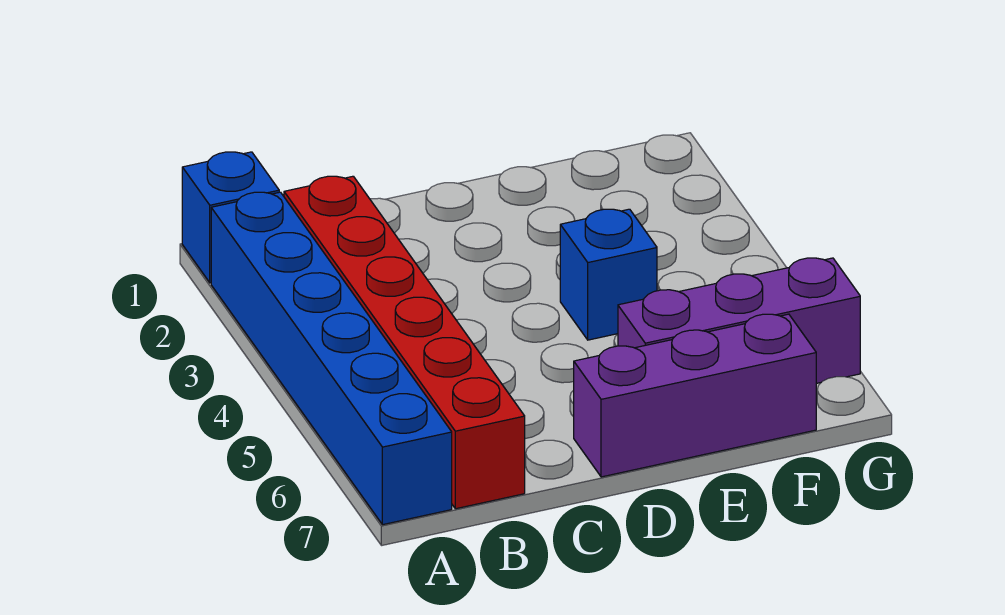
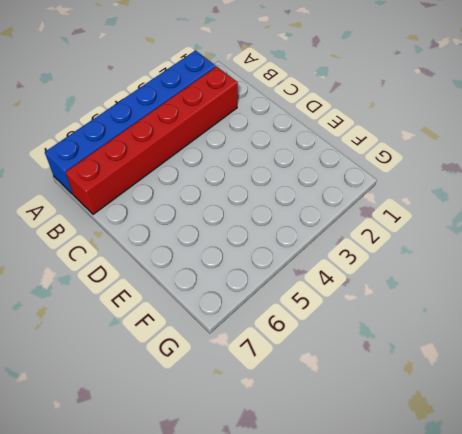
none -> blue brick A1 level 1
none -> purple brick D7:F7 level 1

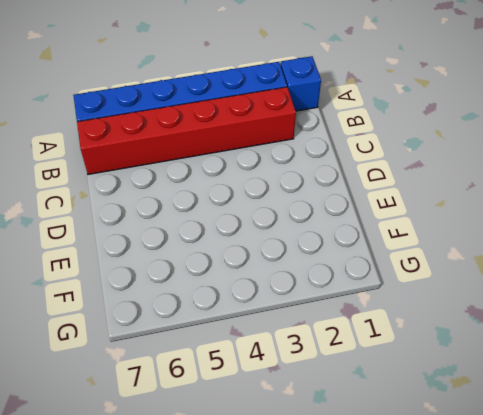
none -> purple brick D7:F7 level 1
none -> blue brick E4 level 1

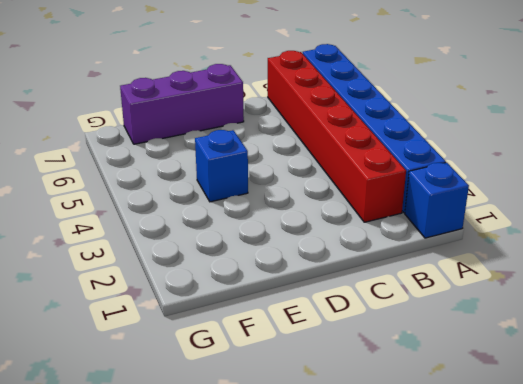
none -> purple brick E6:G6 level 1

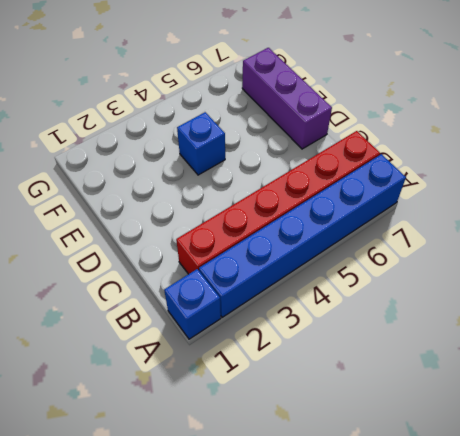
none -> purple brick E6:G6 level 1

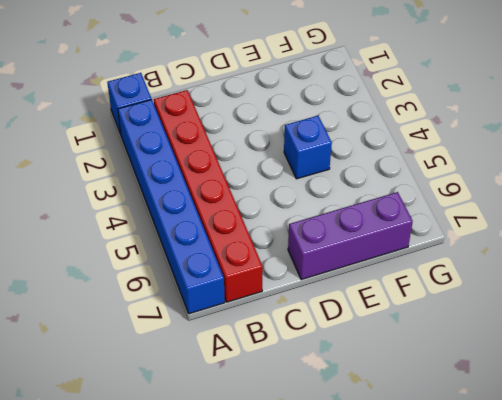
none -> purple brick E6:G6 level 1

